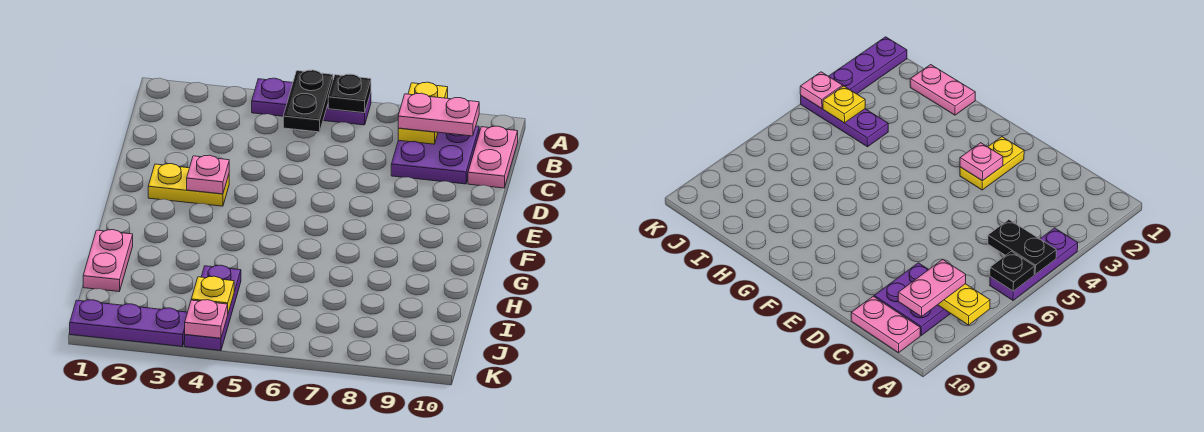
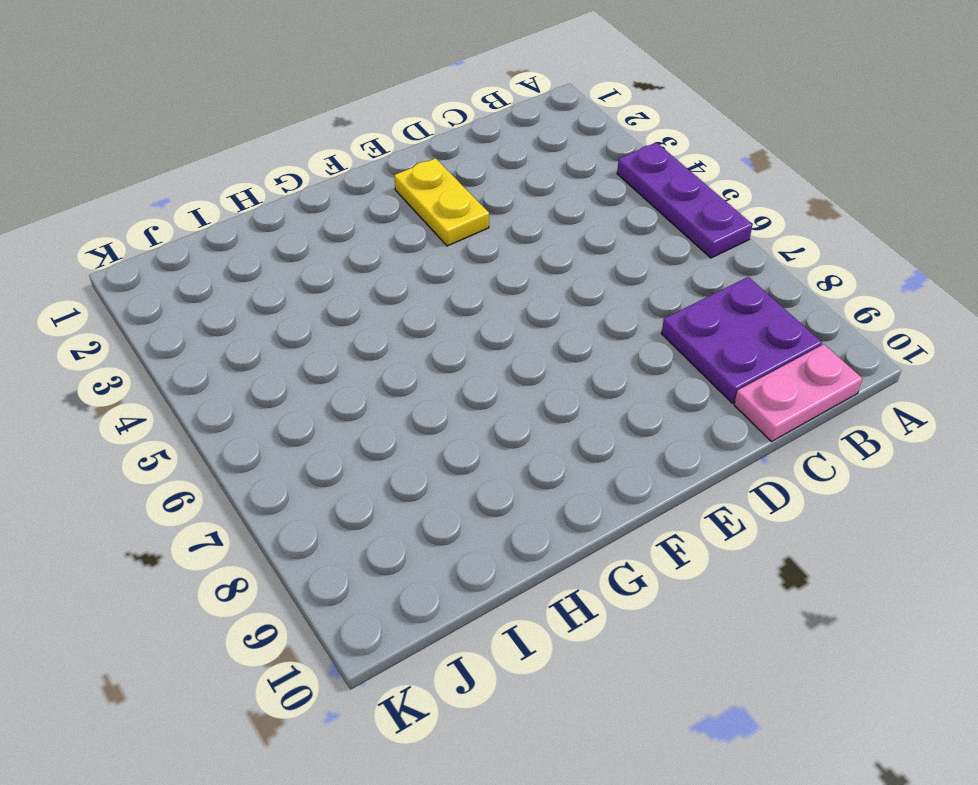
none -> pink plate H1:I1 level 1
none -> purple plate I4:K4 level 1
none -> purple plate K1:K3 level 1

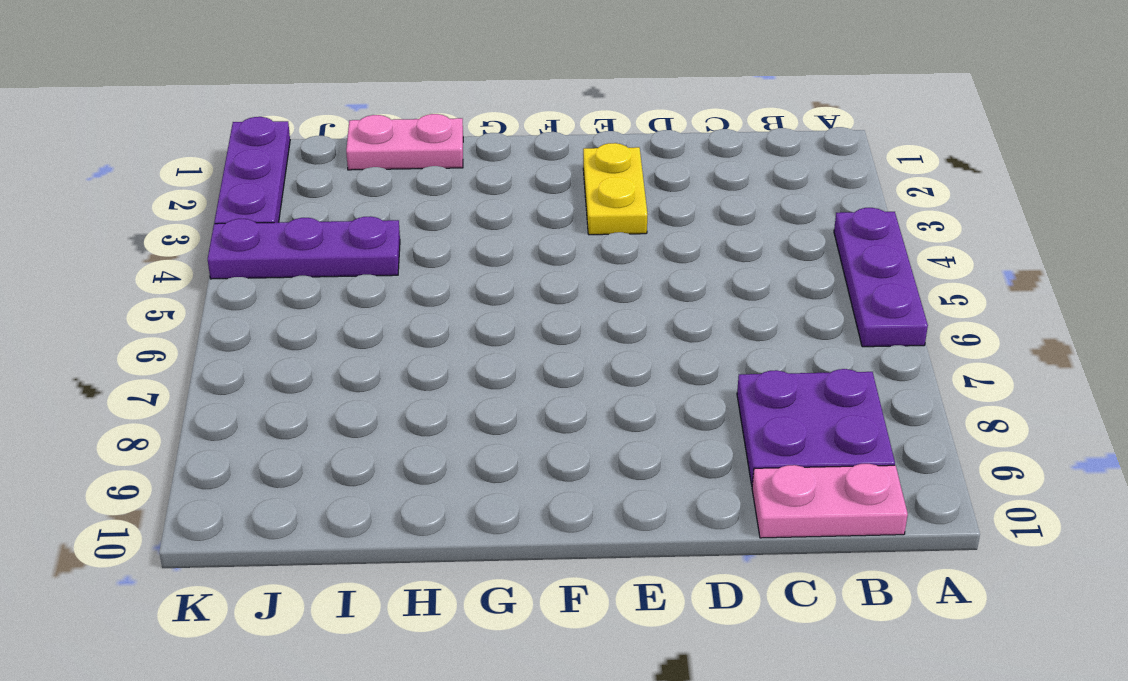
none -> black plate A5:B5 level 2
none -> black plate A6 level 2
none -> yellow plate A8:B8 level 2

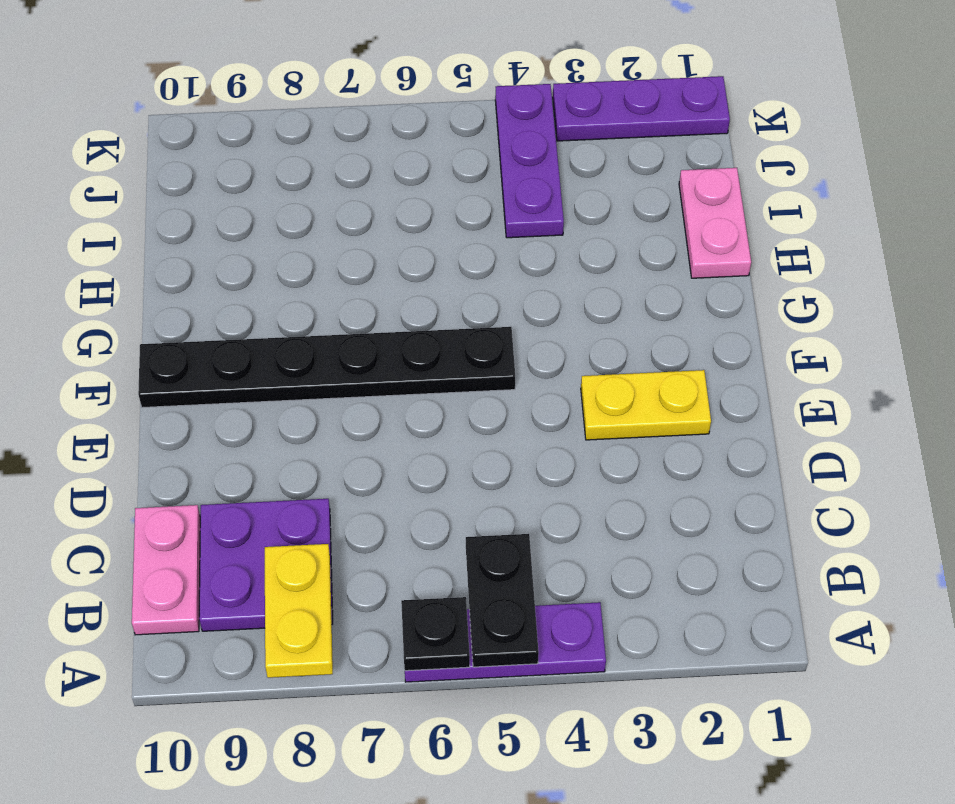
black plate F5:F10 level 1 -> none
none -> pink plate E3 level 2
none -> yellow plate J4 level 2
none -> pink plate K4 level 2

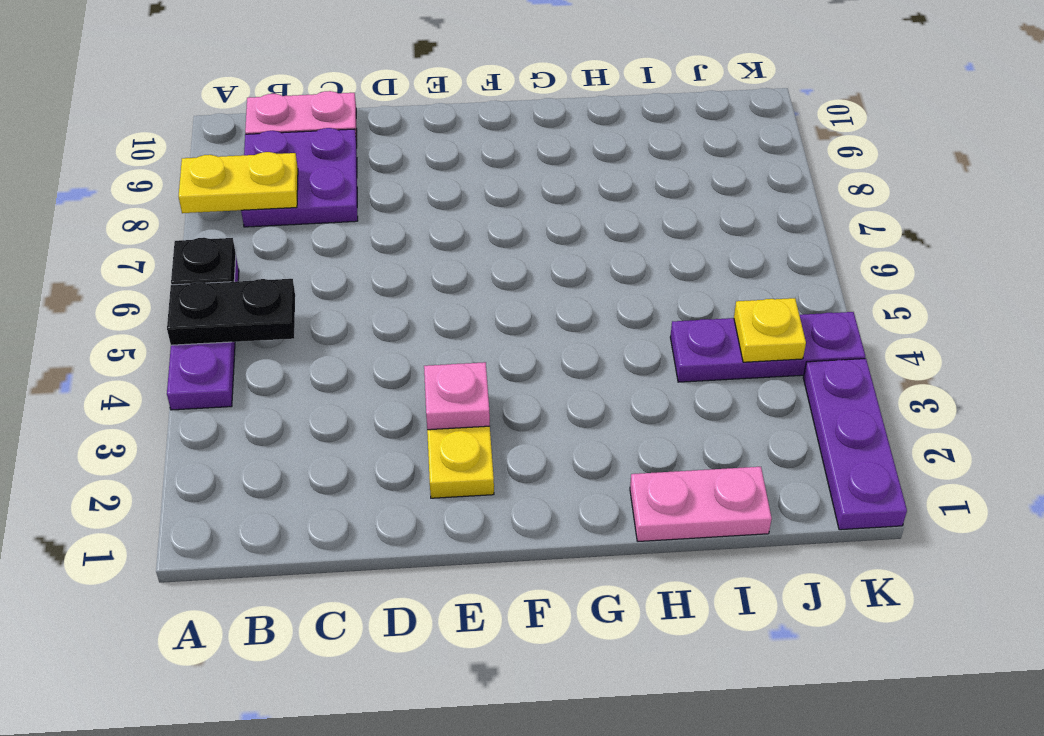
none -> pink plate K4 level 2
none -> pink plate B8:B9 level 3

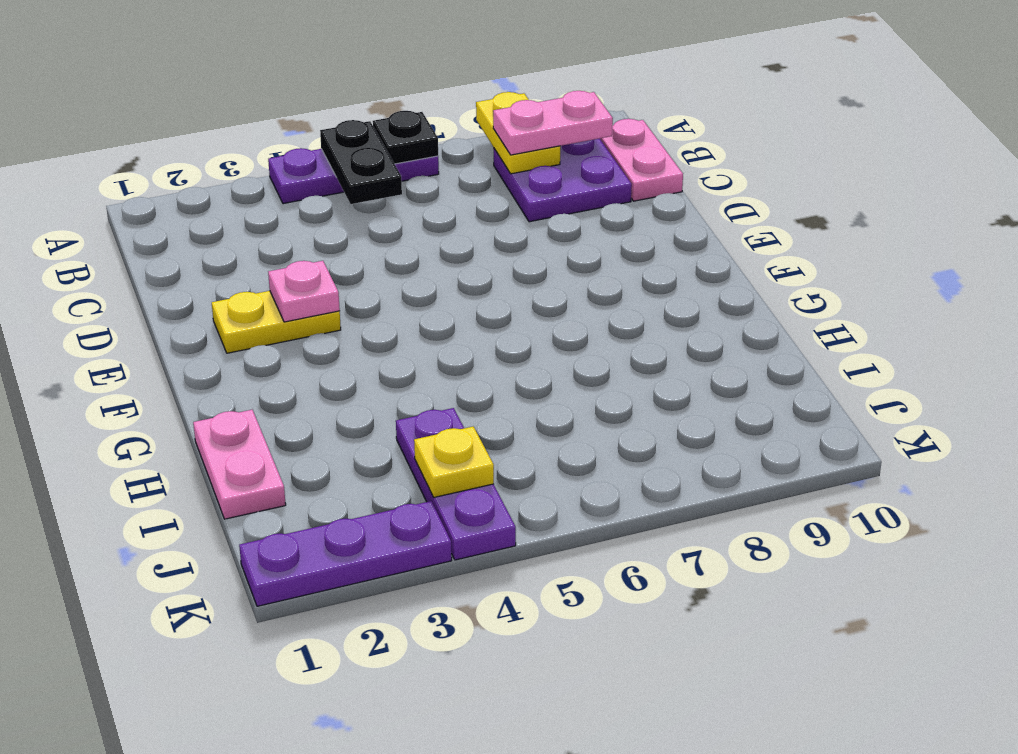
none -> pink plate K4 level 2

